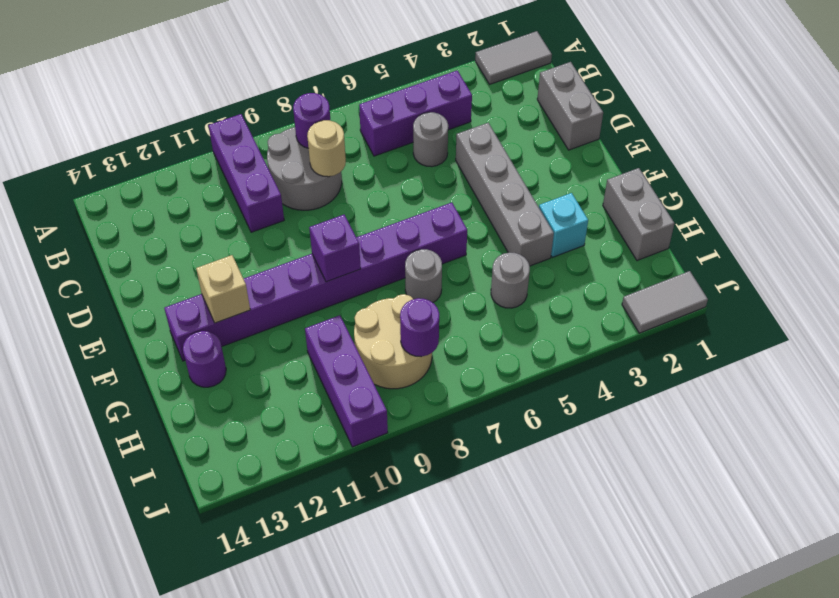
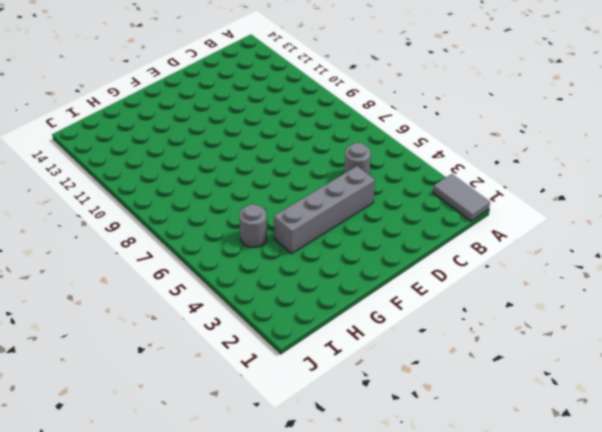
none -> purple brick A10:C10 level 1
none -> purple brick B4:B6 level 1
none -> grey round brick B8:C9 level 1

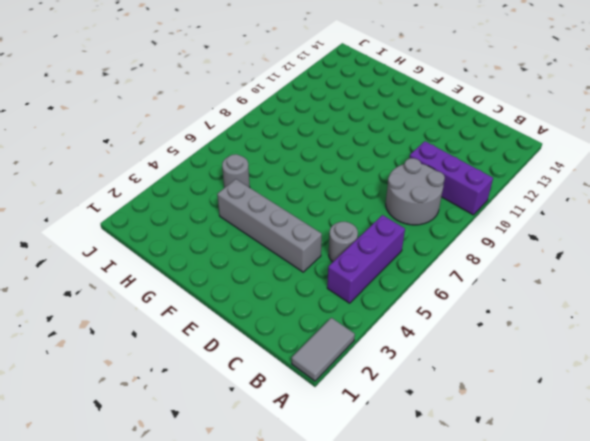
none -> grey brick C1:D1 level 1
none -> purple brick F6:F13 level 1
none -> grey brick G1:H1 level 1

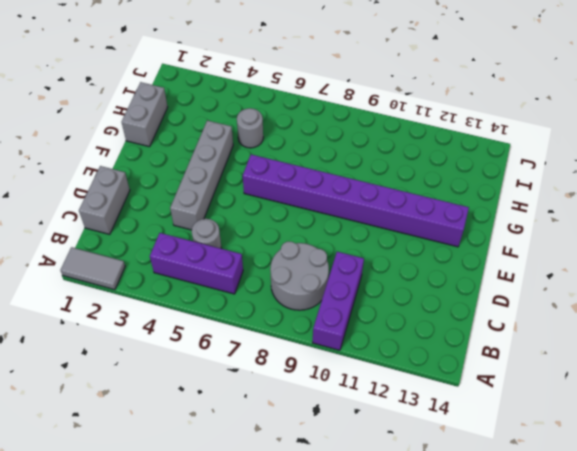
none -> cyan brick G3 level 1
none -> grey round brick G7 level 1
none -> purple round brick G13 level 1

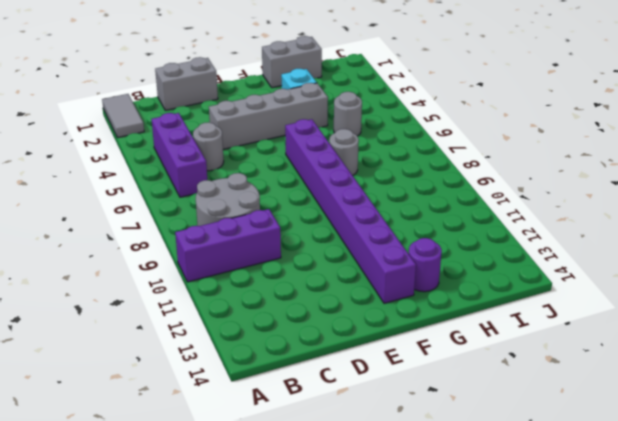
none -> tan round brick H8:I9 level 1
none -> purple brick H10:J10 level 1
none -> grey tile J1:J2 level 1

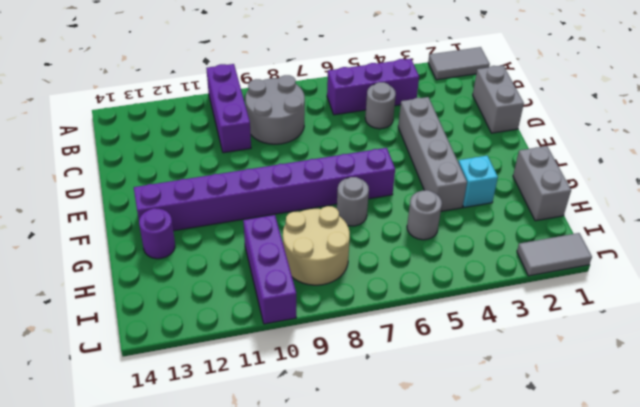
none -> purple round brick B8 level 2
none -> tan round brick C8 level 2
none -> purple brick F9 level 2

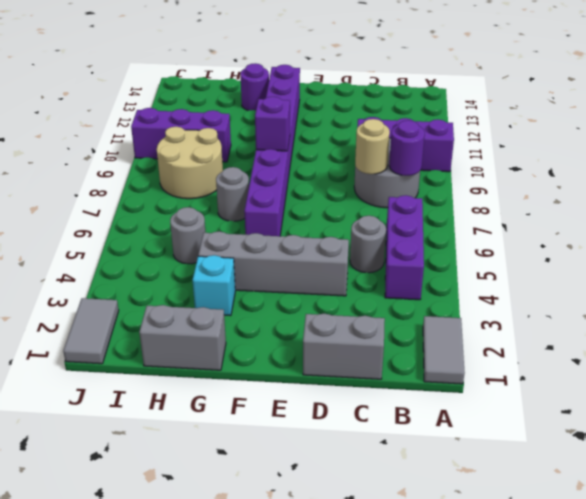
none -> tan brick F12 level 2
none -> purple round brick I8 level 2

